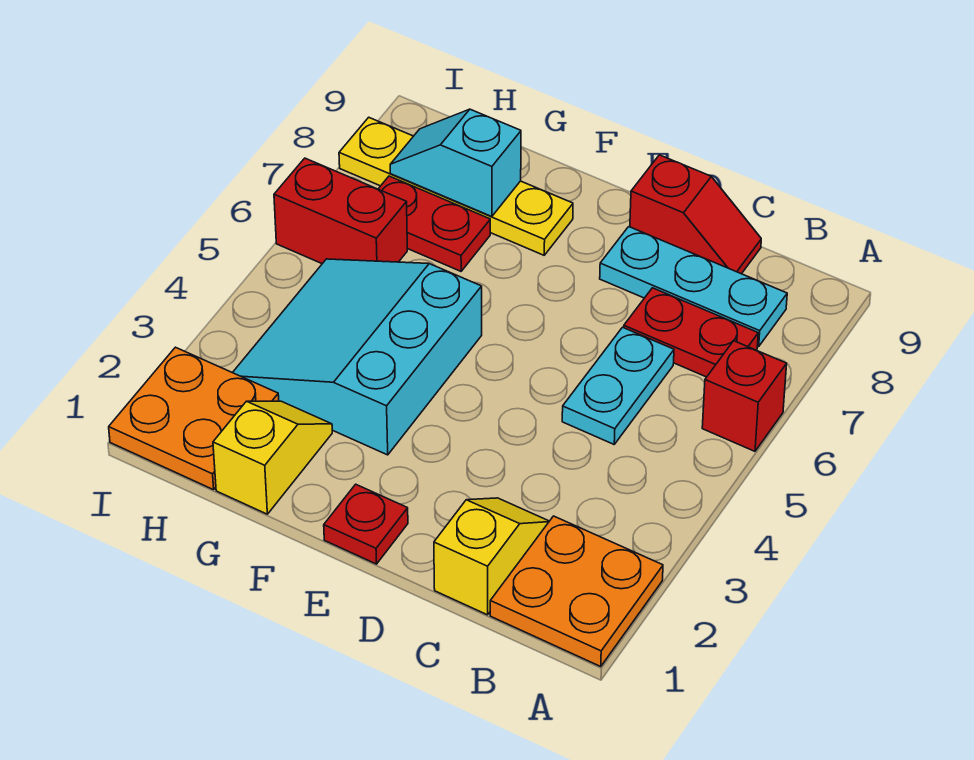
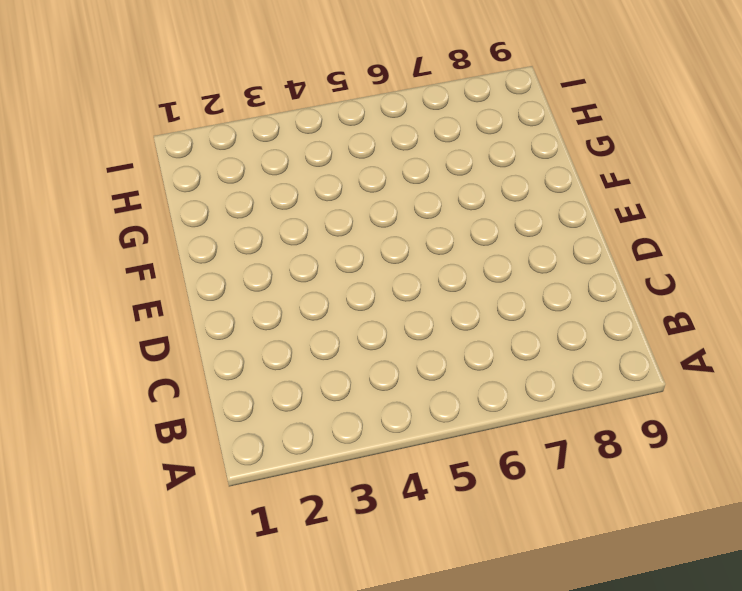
none -> orange plate A1:B2 level 1
none -> red brick A6 level 1
none -> red plate B7:C7 level 1

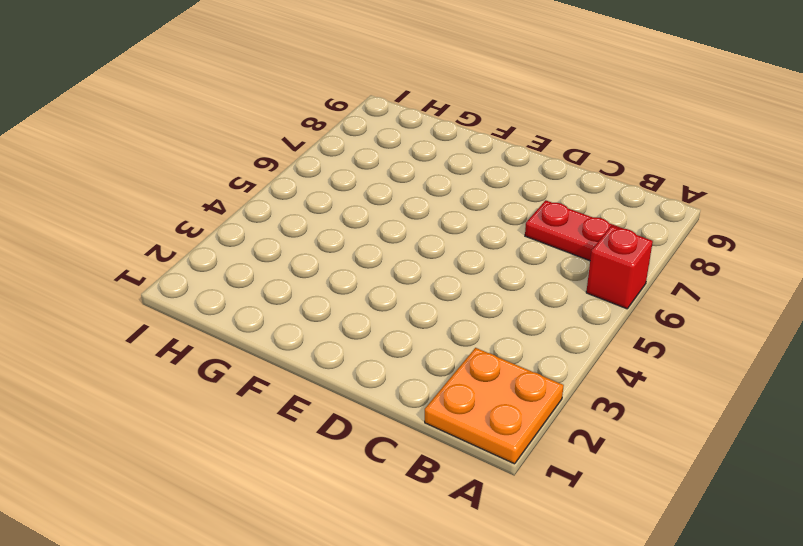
none -> cyan plate B8:D8 level 1
none -> yellow slope C1:C2 level 1 top 1
none -> cyan plate C5:C6 level 1

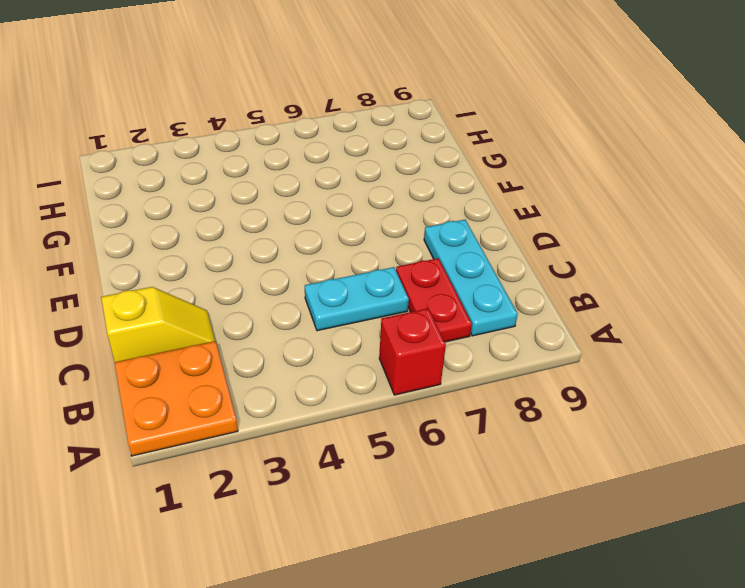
none -> red slope C9:D9 level 1 top D
none -> red plate E1 level 1
none -> cyan slope F3:H5 level 1 top F

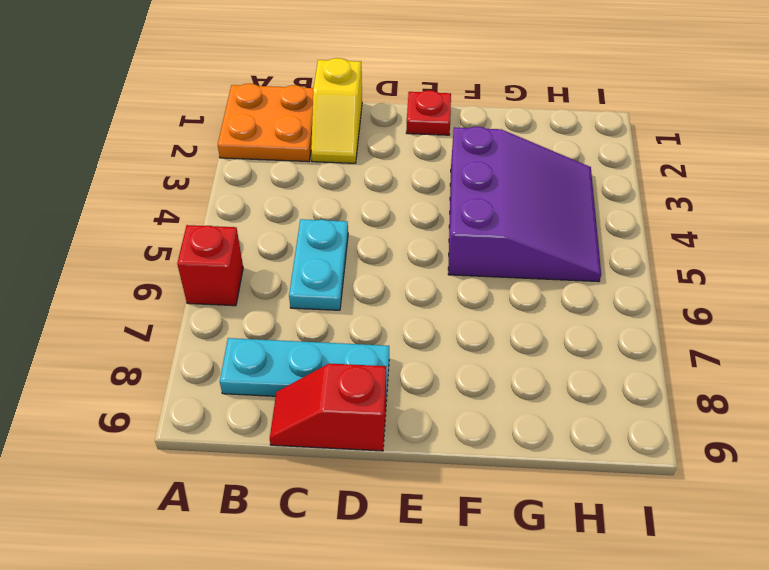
purple slope F3:H5 level 1 top F -> cyan slope F3:H5 level 1 top F
none -> red plate B7:C7 level 1
none -> yellow plate F8:I8 level 1
none -> yellow slope G1:G2 level 1 top 1

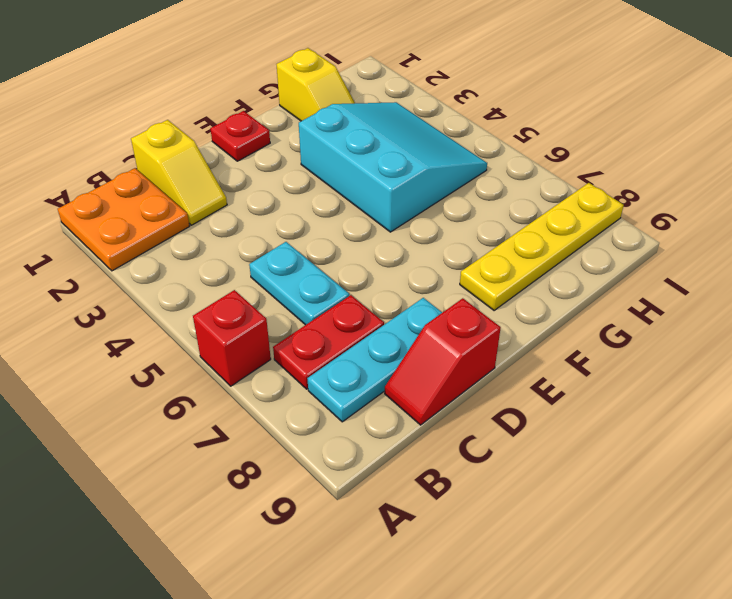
none -> red plate G7:H7 level 1
none -> orange plate H1:I2 level 1
none -> red brick H6:I6 level 1

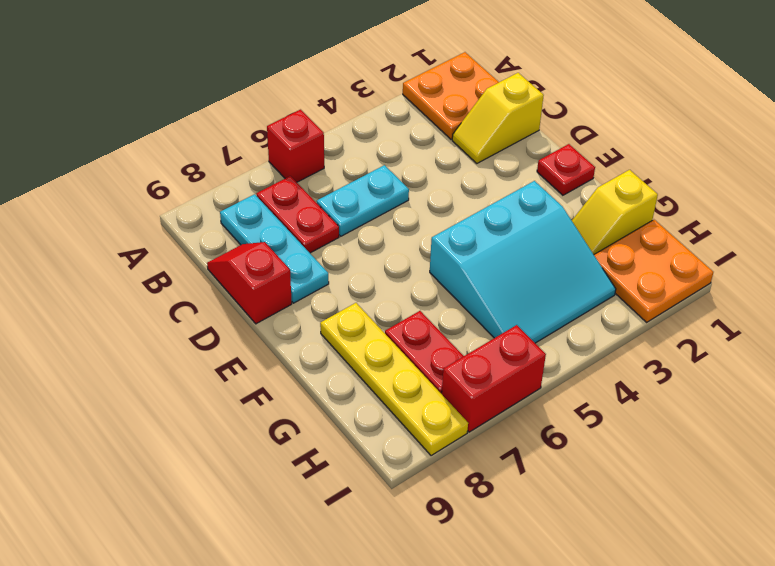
red brick I6:I7 level 1 -> red brick H6:I6 level 1
none -> cyan slope G8:H8 level 2 top G

